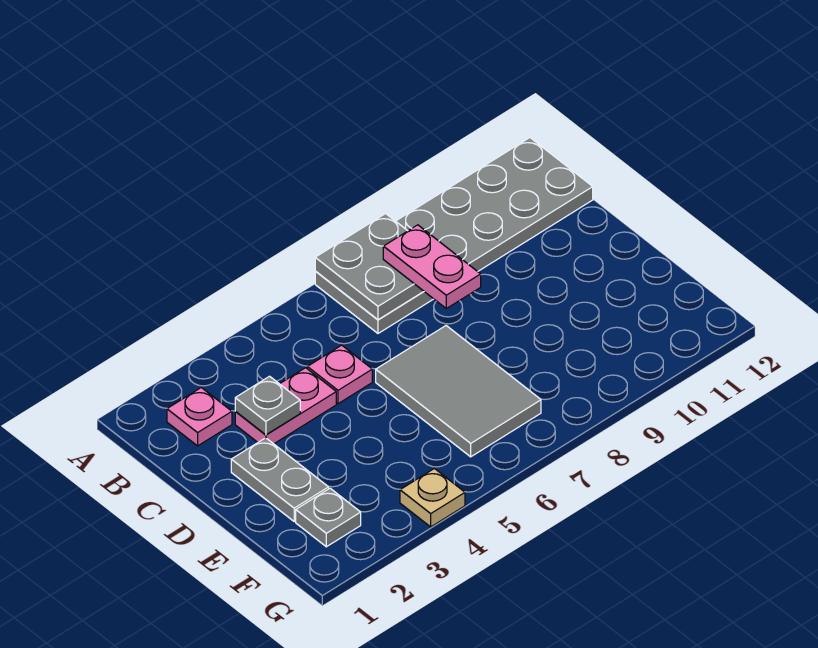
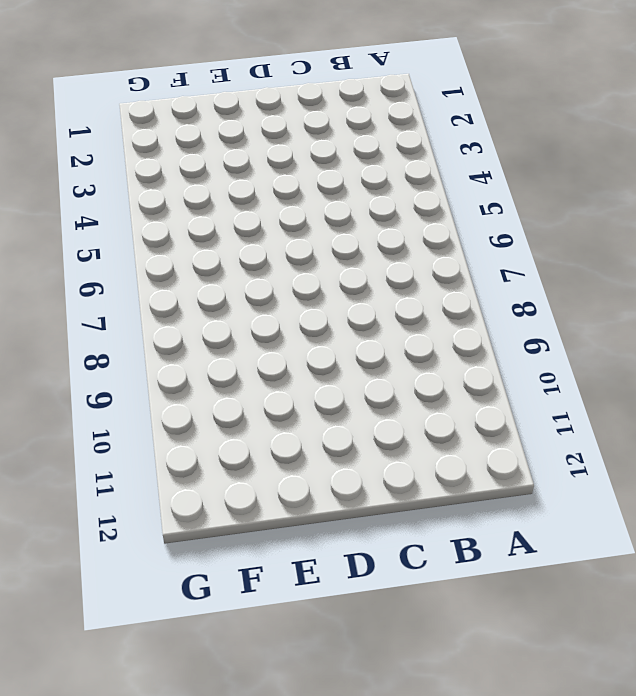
none -> grey plate A7:B12 level 1
none -> pink plate B2 level 1

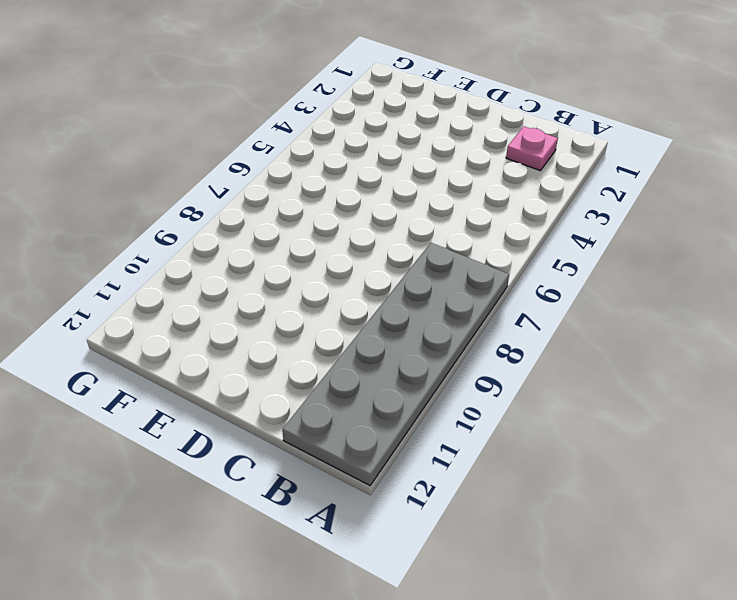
none -> pink plate C3:C4 level 1
none -> pink plate C5 level 1

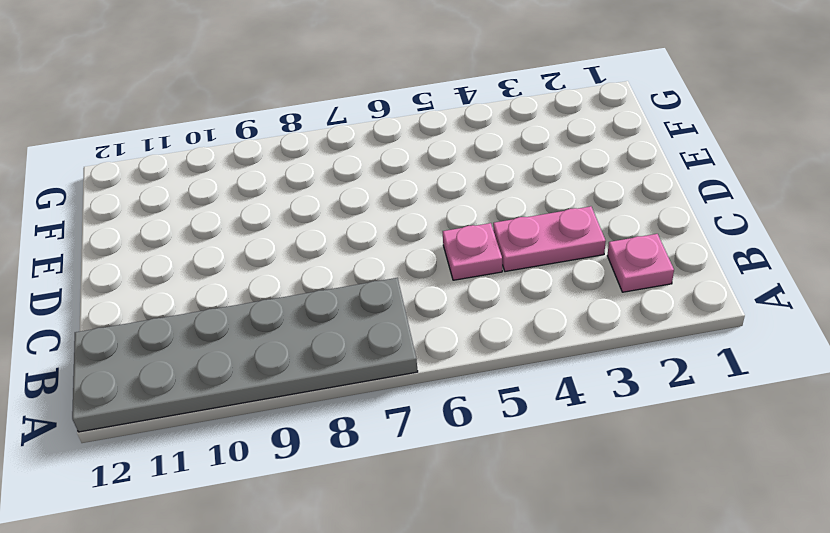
none -> grey plate D2:E2 level 1
none -> grey tile D6:F7 level 1

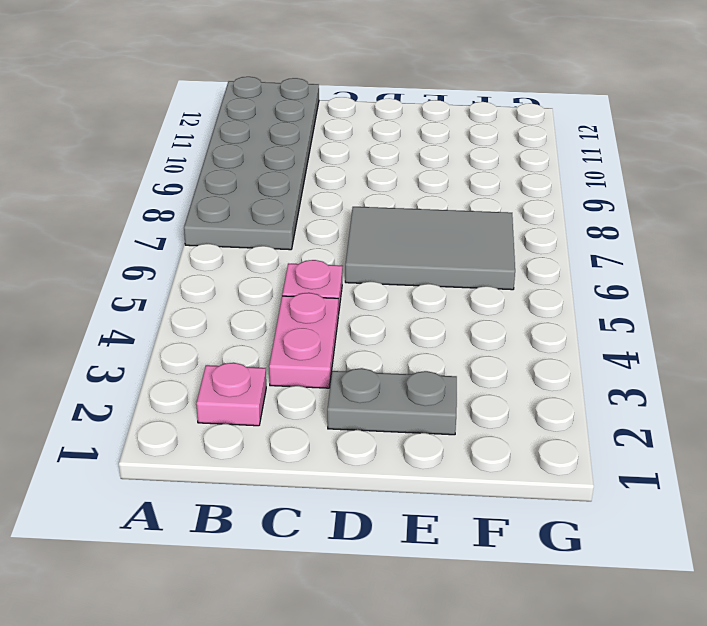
none -> grey plate F2 level 1
none -> tan plate G4 level 1

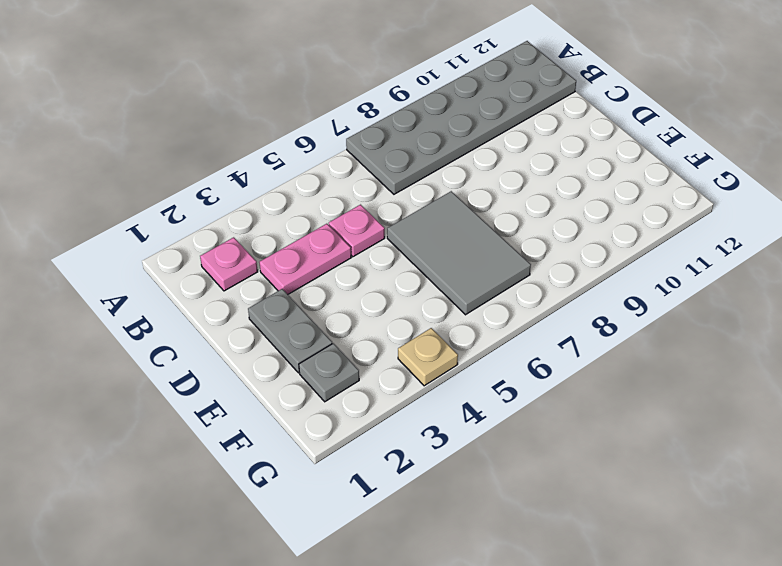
none -> grey plate A7:B8 level 2
none -> grey plate C3 level 2

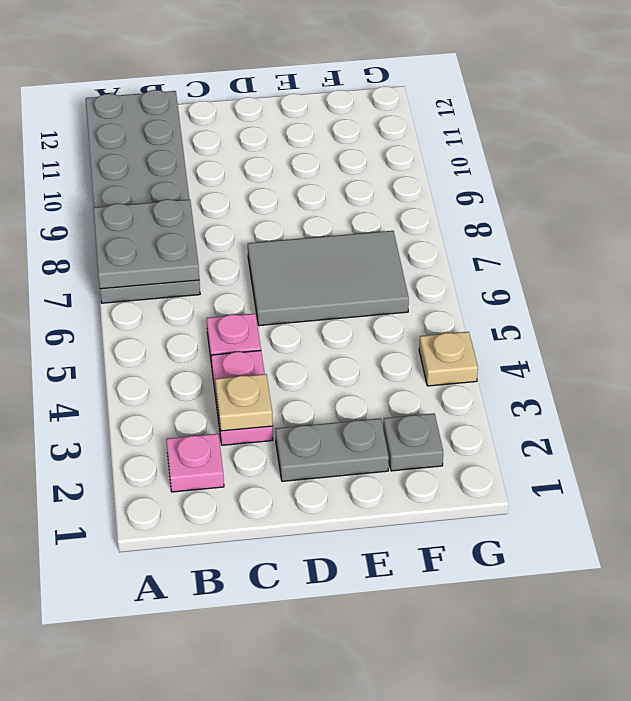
tan plate C3 level 2 -> grey plate C3 level 2
none -> pink plate B8:C8 level 3

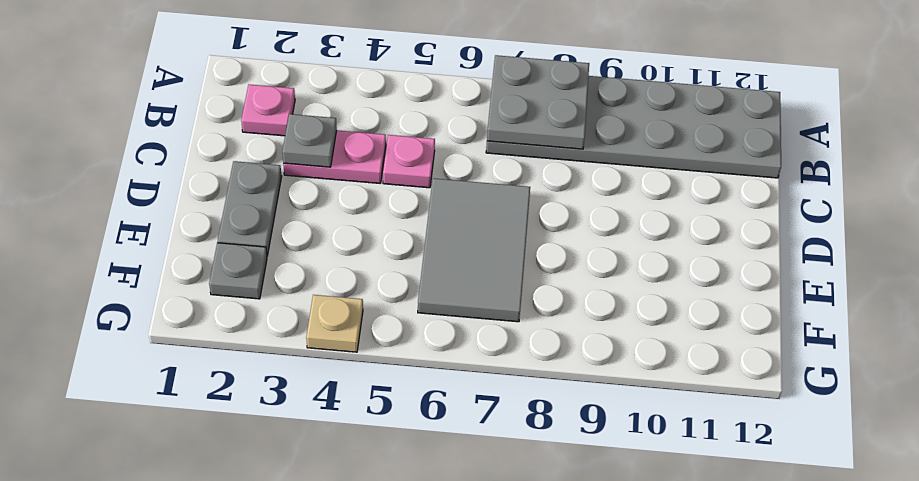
none -> pink plate B8:C8 level 3

